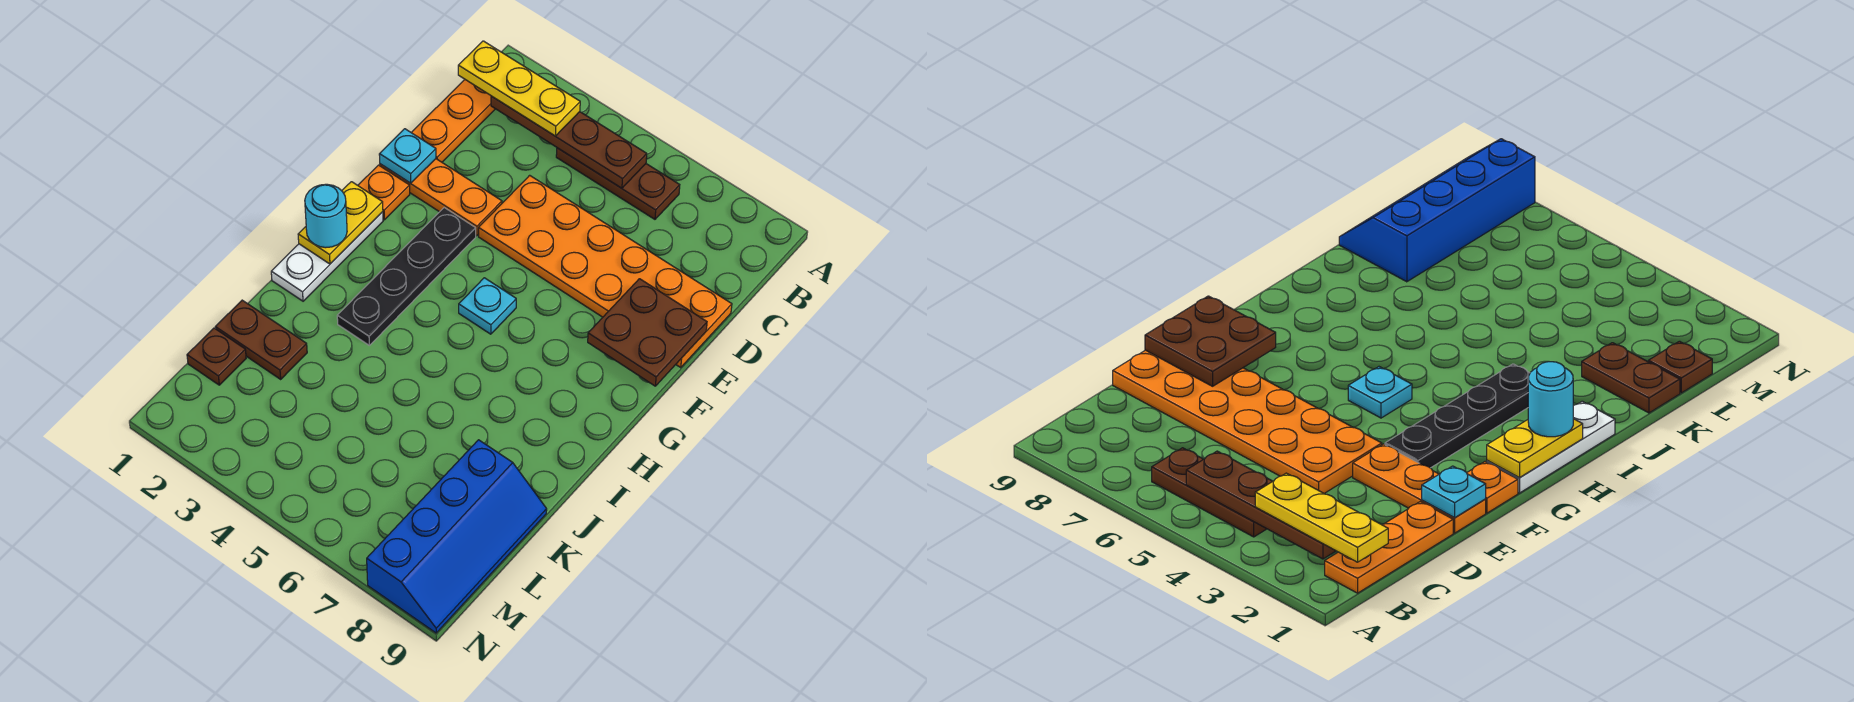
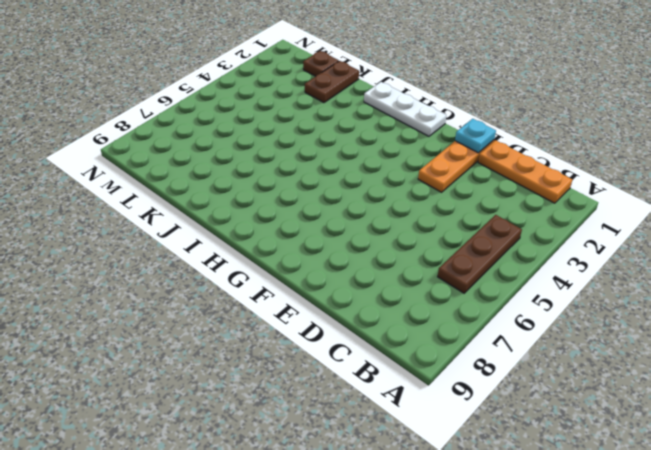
none -> orange plate D4:E9 level 1
none -> orange plate F1 level 1
none -> black plate F3:I3 level 1

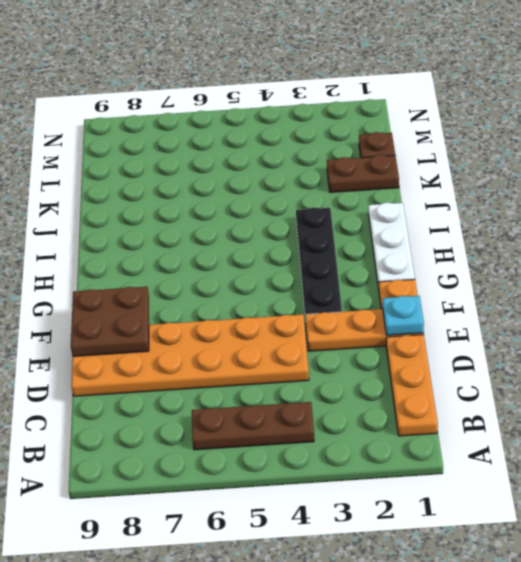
none -> cyan plate G5 level 1
none -> blue slope K8:N9 level 1 top 8
none -> brown plate B2:B5 level 2

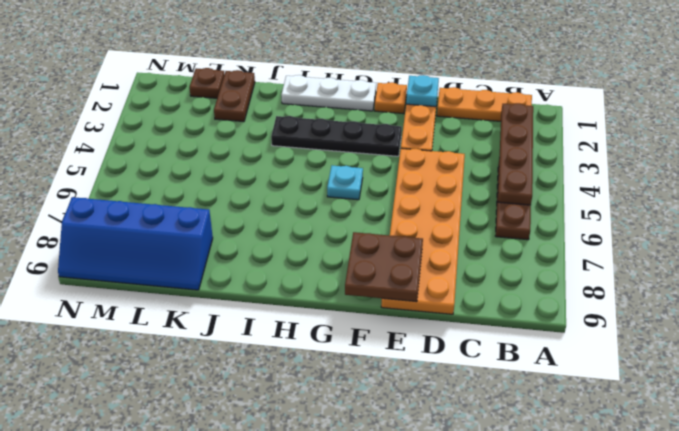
none -> yellow plate G1:H1 level 2
none -> yellow plate B1:B3 level 3
none -> cyan round brick H1 level 3

